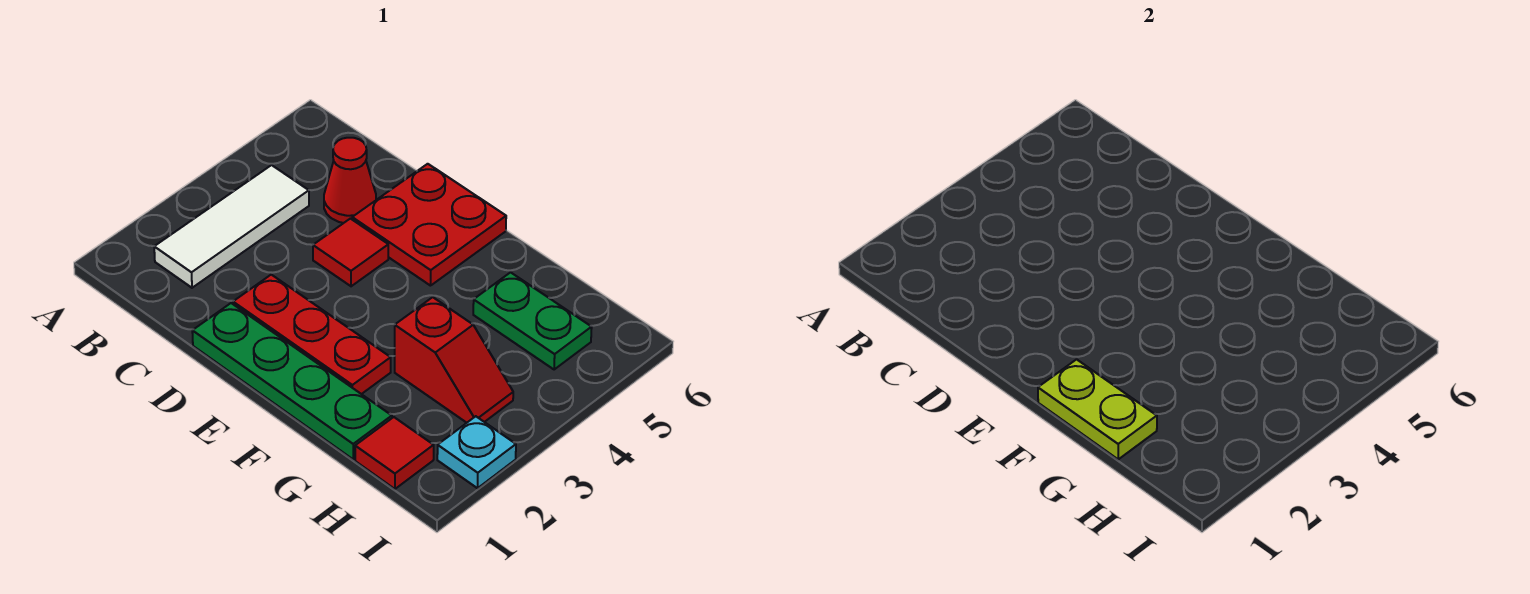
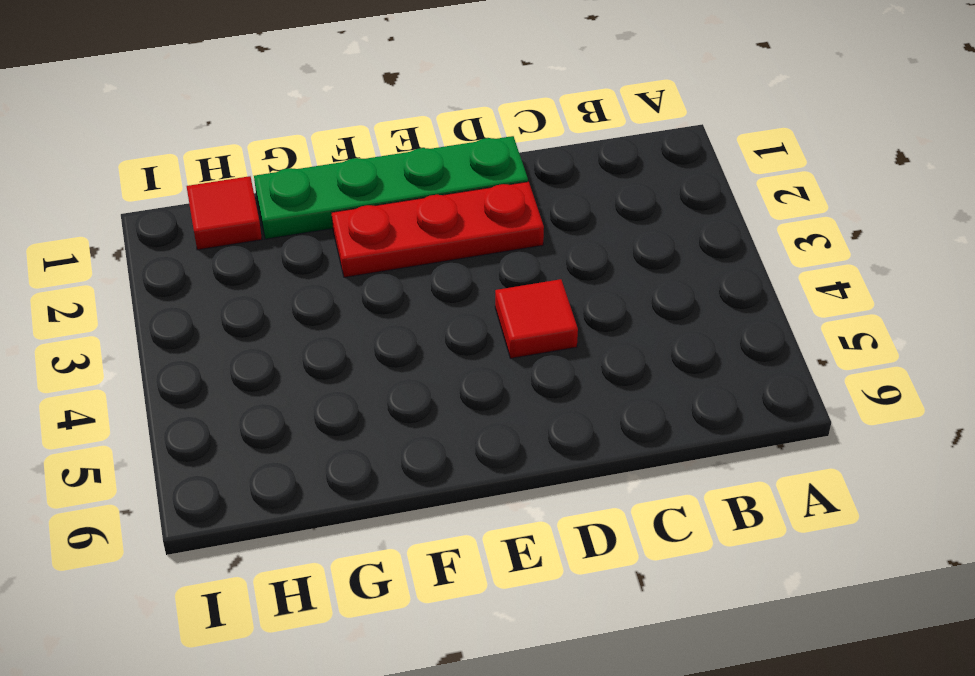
none -> white tile B2:B4 level 1
none -> red cone C5 level 1

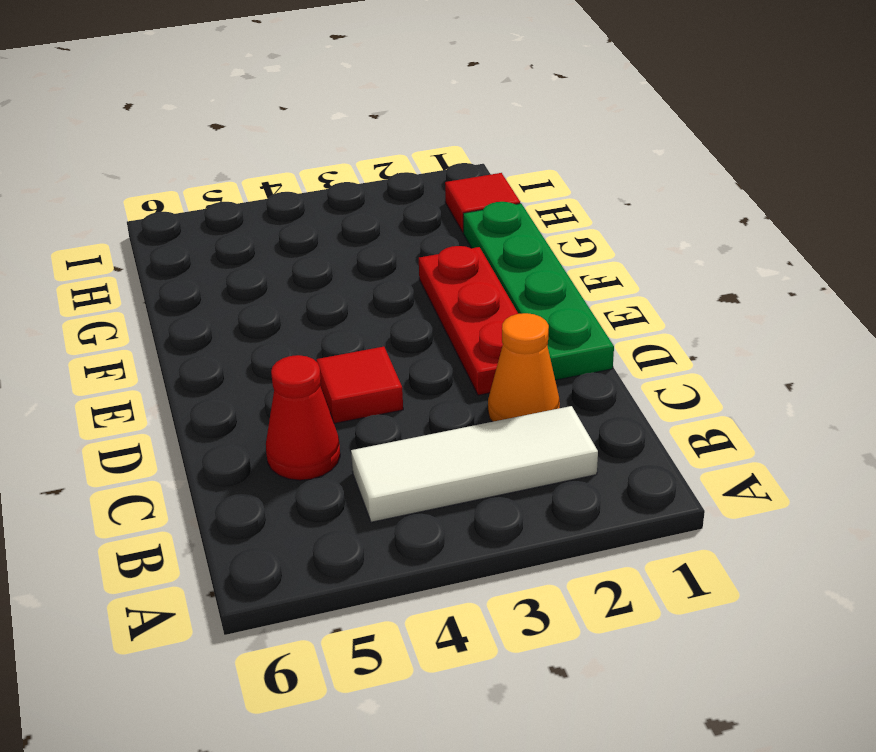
orange cone C2 level 1 -> none
none -> red plate D5:E6 level 1
none -> red slope G3:H3 level 1 top G

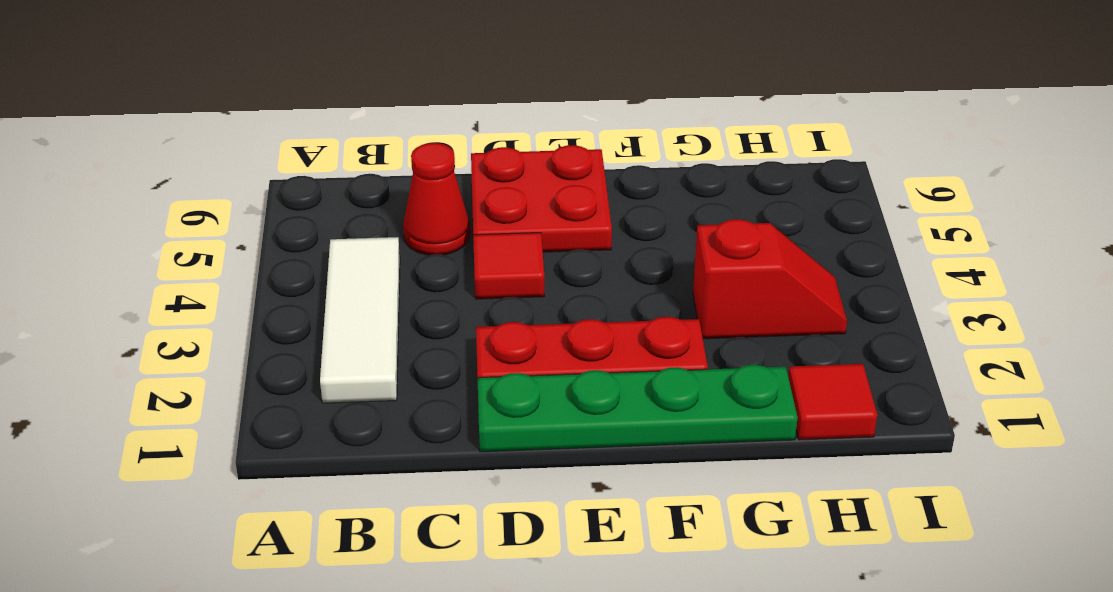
none -> green plate G5:H5 level 1
none -> cyan plate I2 level 1

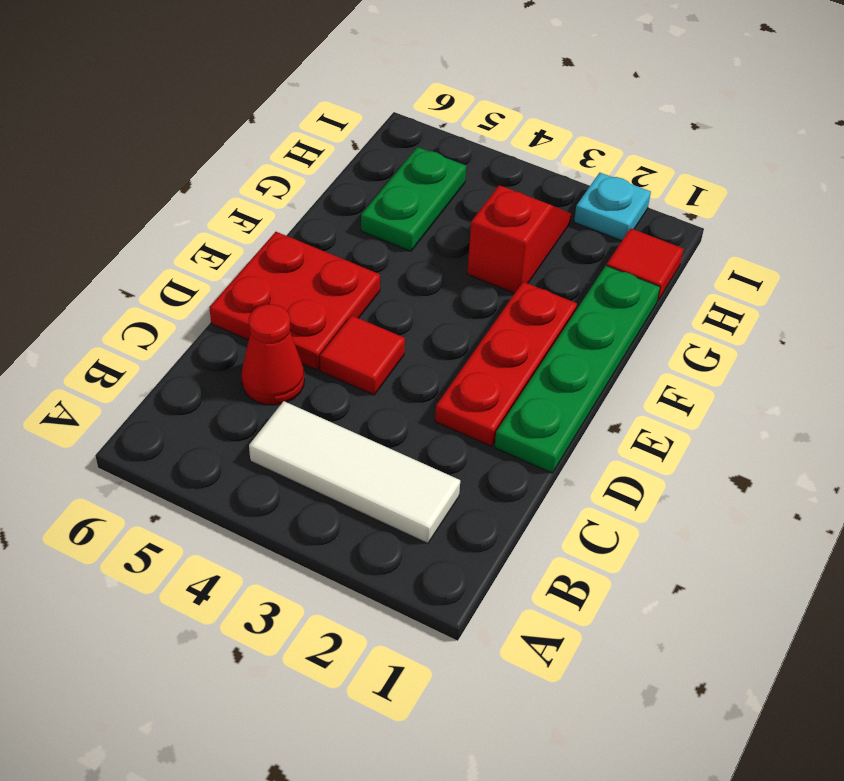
none -> lime plate F1:G1 level 2

